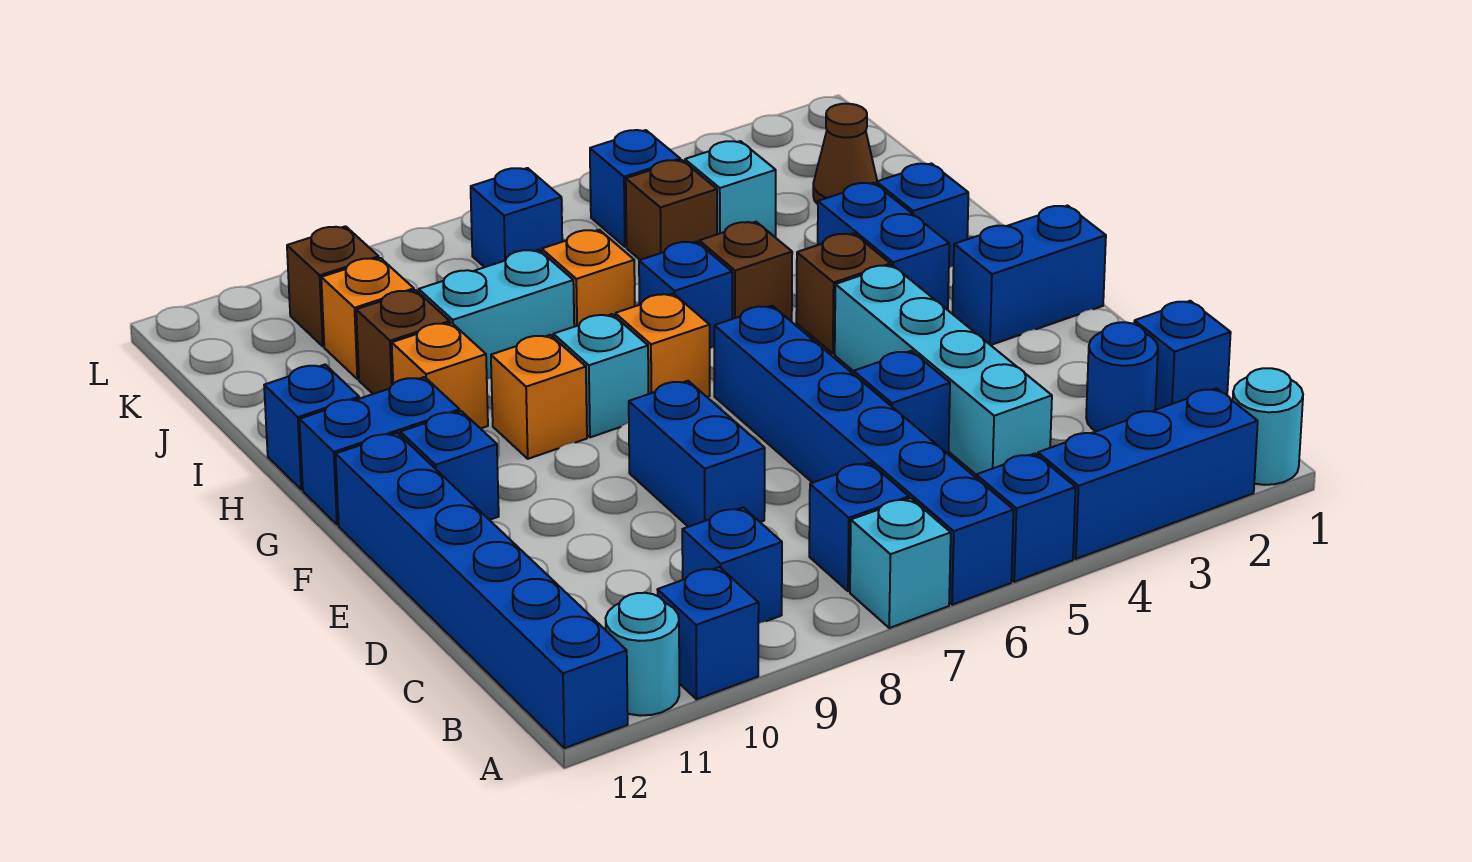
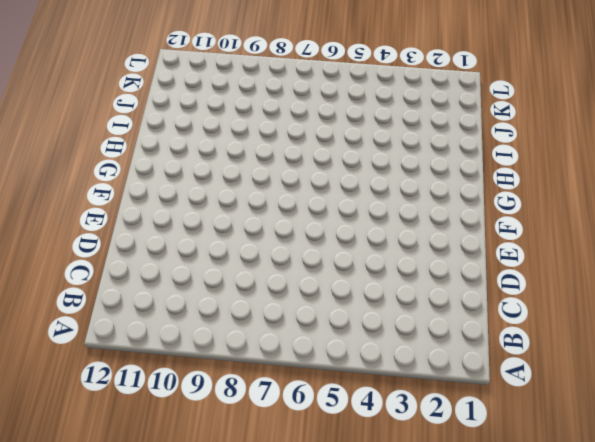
none -> cyan round brick A1 level 1
none -> blue brick A2:A4 level 1
none -> blue brick A5 level 1
none -> blue brick A6:F6 level 1

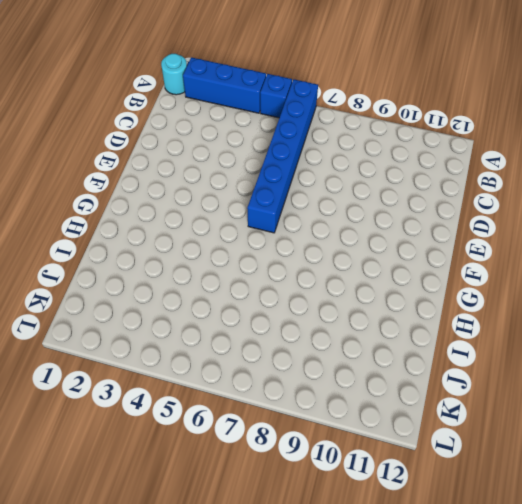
none -> cyan brick A7 level 1
none -> blue brick A10 level 1
none -> cyan round brick A11 level 1
none -> blue brick A12:F12 level 1

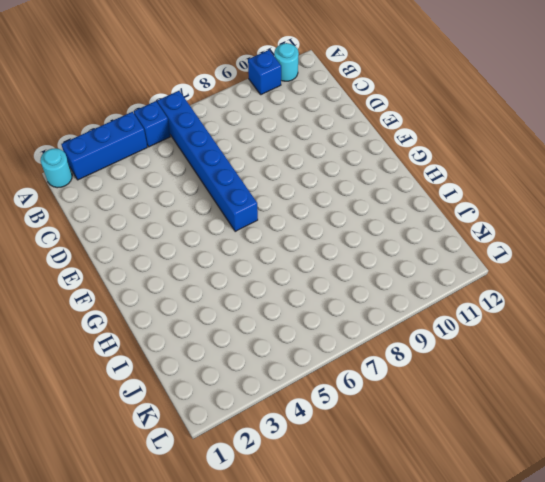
none -> cyan brick A7 level 1
none -> blue brick A12:F12 level 1
none -> blue brick B7 level 1
none -> blue brick B9 level 1

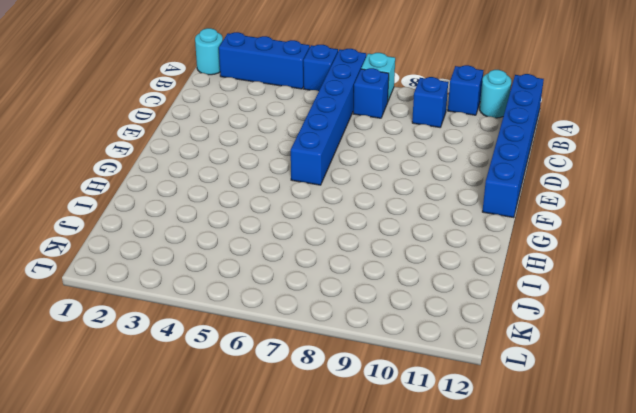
none -> blue brick C1 level 1
none -> blue round brick C2 level 1
none -> cyan brick C4:F4 level 1
none -> blue brick D5 level 1

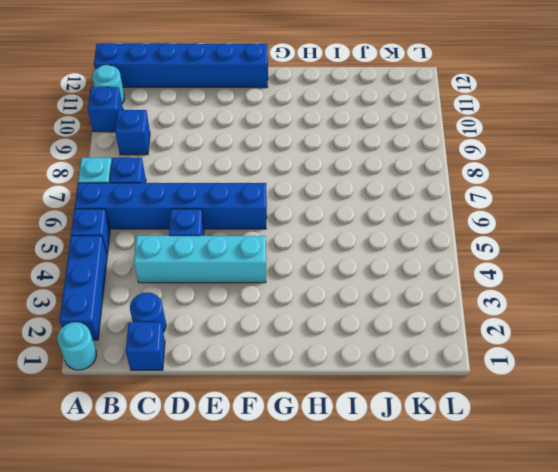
none -> blue brick D8:E8 level 1
none -> blue brick F1:F2 level 1
none -> blue brick F11 level 1
none -> blue brick G3:H3 level 1

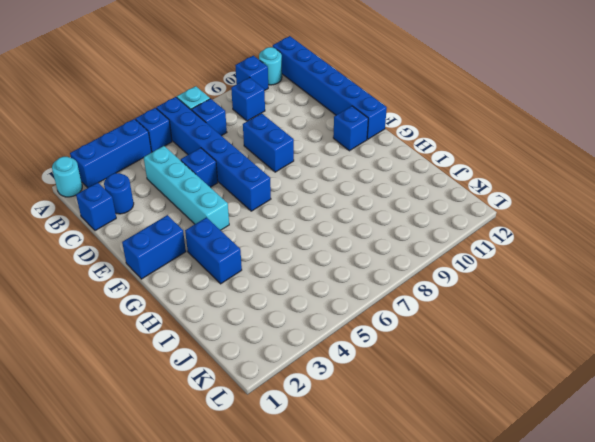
none -> brown brick G4 level 1
none -> orange brick G7 level 1
none -> cyan brick G8 level 1
none -> orange brick G9 level 1

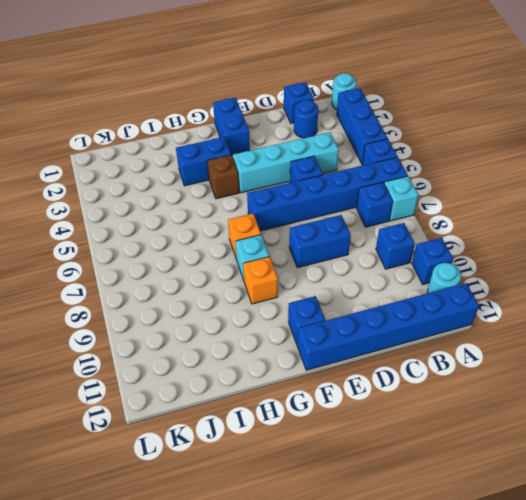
none -> blue brick G11:G12 level 1
none -> blue brick H2 level 1
none -> brown brick H5 level 1
none -> blue brick H6 level 1

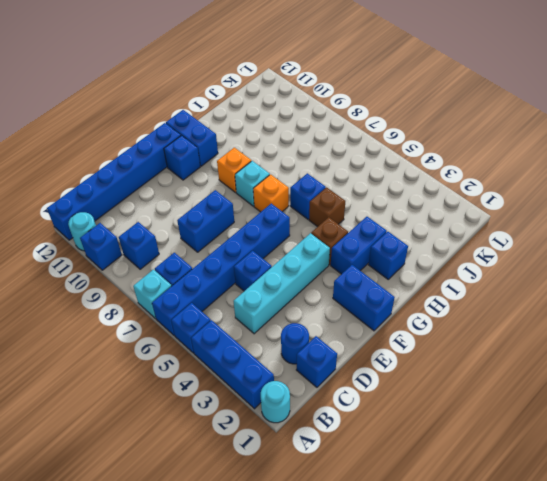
none -> orange brick H10 level 1
none -> blue brick H12 level 1
none -> orange brick I7 level 1
none -> cyan brick I8:I9 level 1

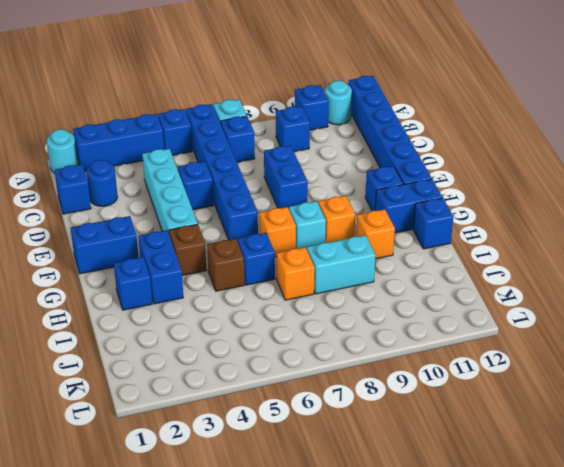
none -> brown brick I10 level 1
none -> brown cone J2 level 1
none -> cyan brick J4 level 1
none -> brown brick J5 level 1

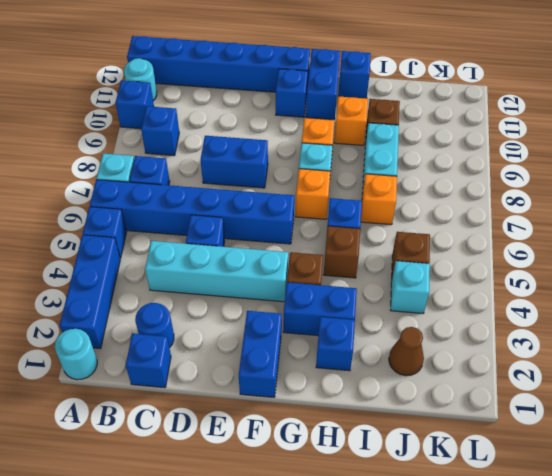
none -> orange brick J10 level 1
none -> blue brick K5 level 1
none -> blue brick K7 level 1
none -> brown brick K10 level 1

